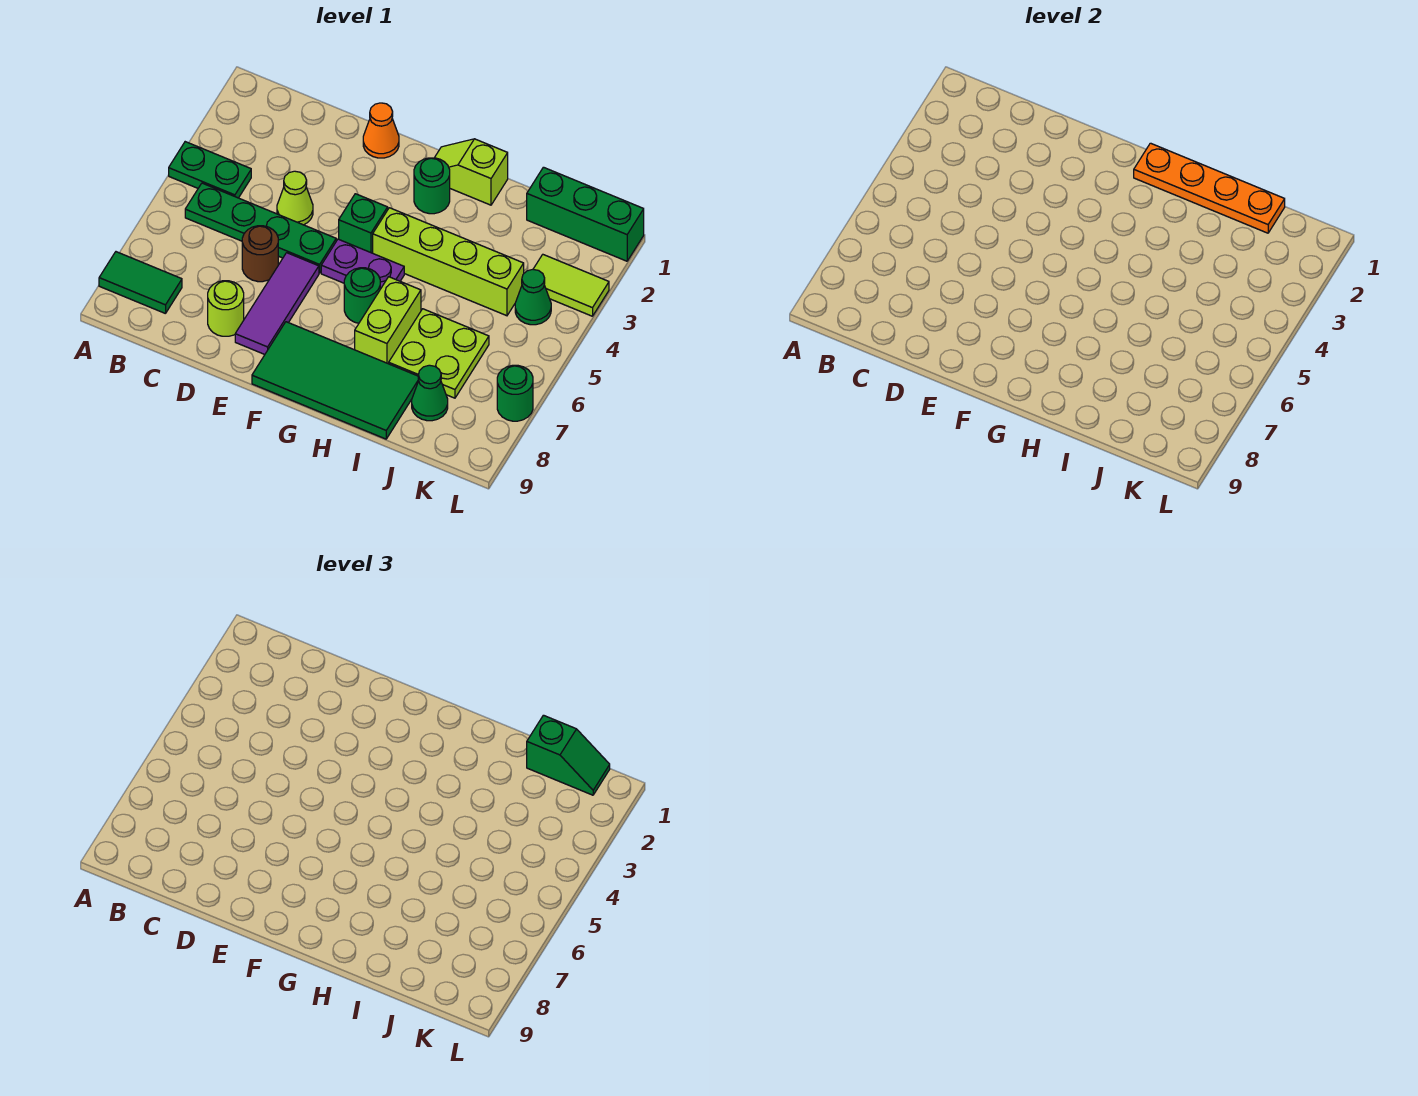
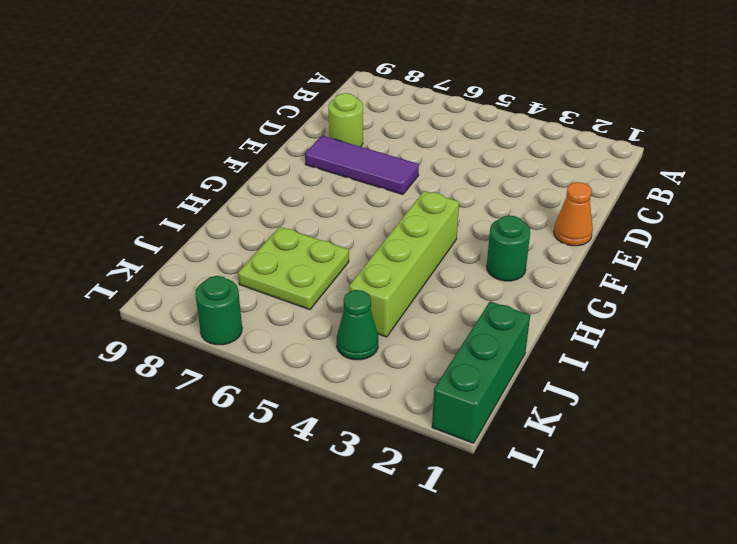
none -> green plate A4:B4 level 1
none -> green tile A8:B8 level 1
none -> green plate B5:E5 level 1

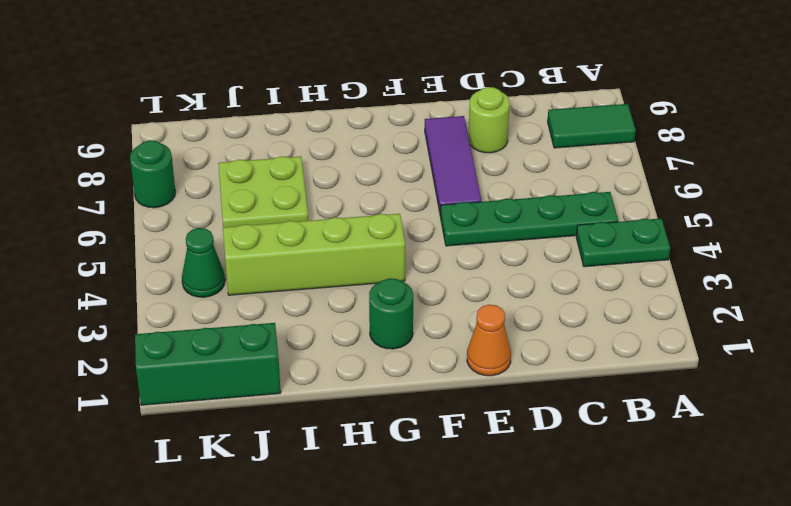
none -> lime cone D4 level 1
none -> brown round brick D6 level 1
none -> green brick F4 level 1

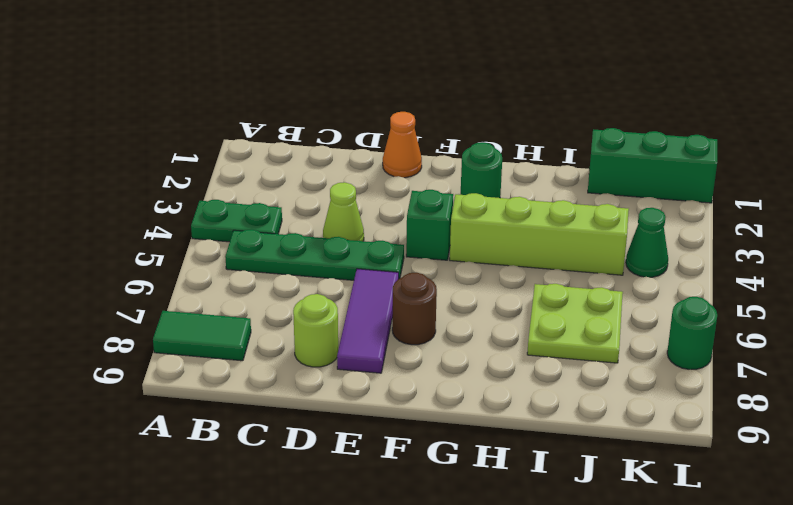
brown round brick F7 level 1 -> brown round brick D6 level 1
none -> purple plate F5:G5 level 1
none -> green tile F8:I9 level 1
none -> lime slope G1:H1 level 1 top H

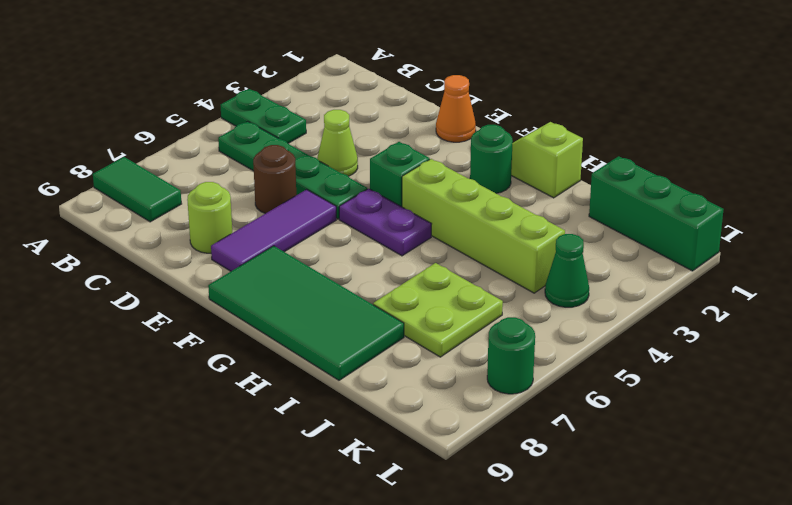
none -> green round brick G6 level 1
none -> lime brick H6:H7 level 1
none -> green cone J8 level 1

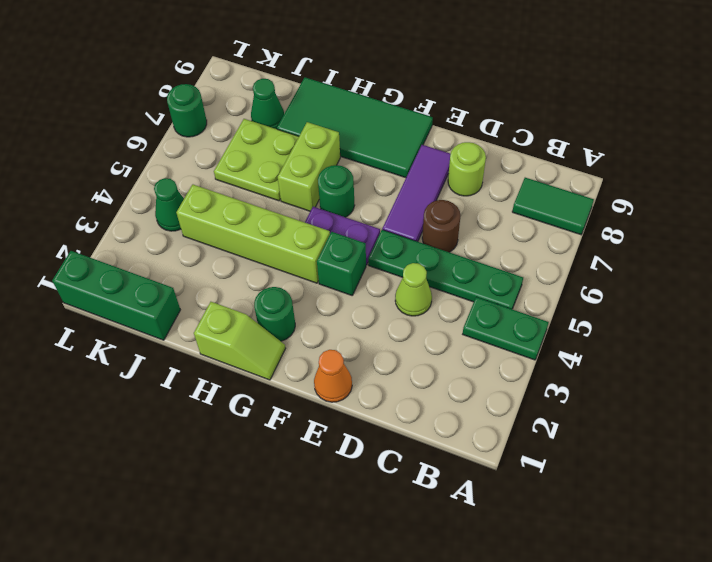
none -> lime tile K3:L3 level 1
none -> orange plate G1:J1 level 2
none -> green slope J1:K1 level 3 top J

